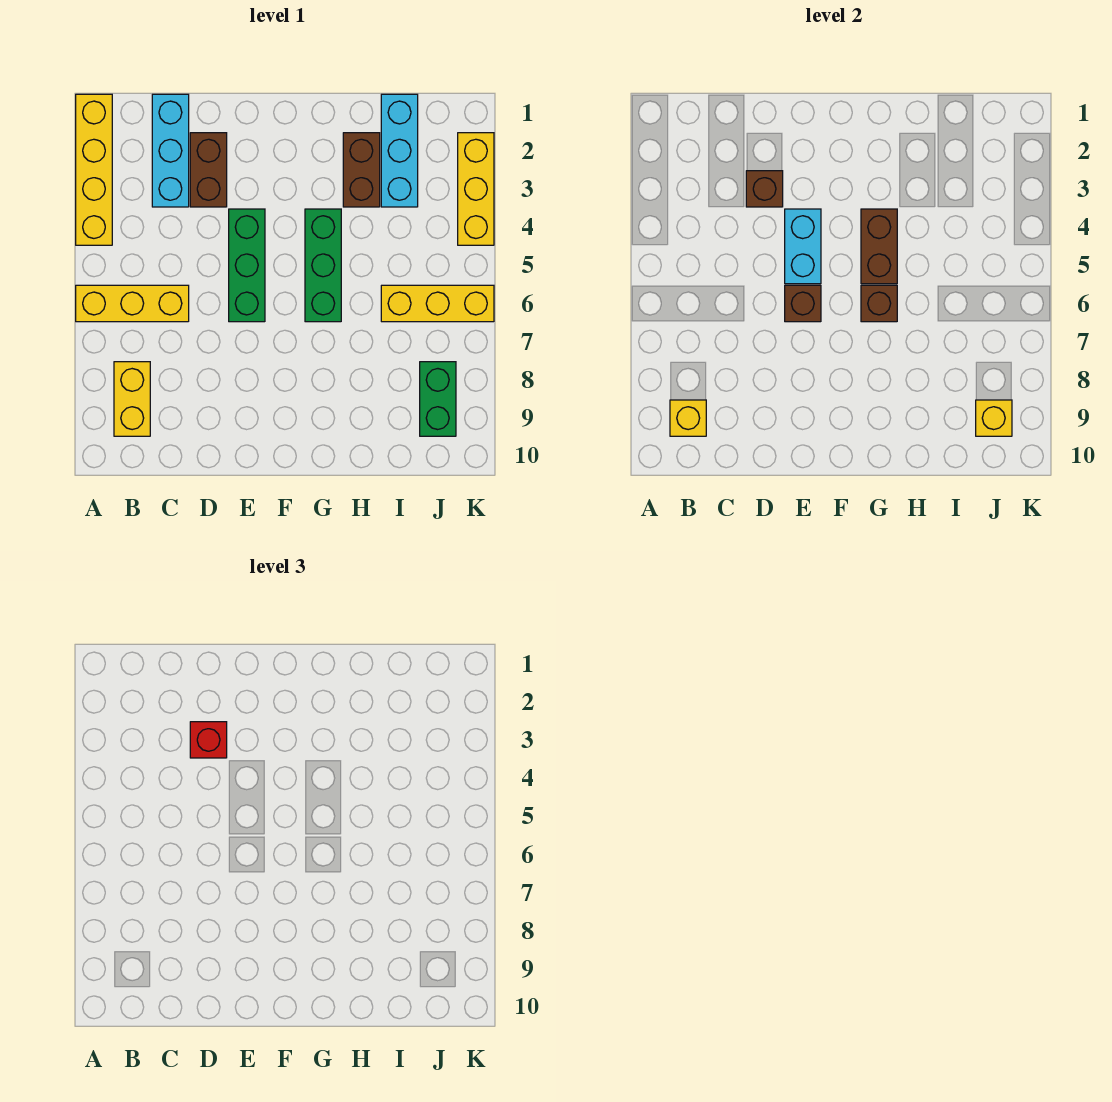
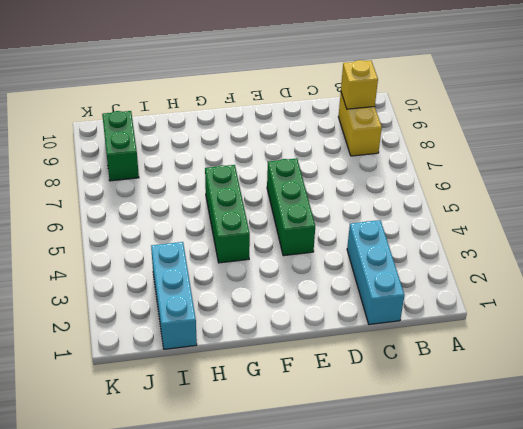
none -> yellow brick A1:A4 level 1
none -> yellow brick A6:C6 level 1
none -> brown brick D2:D3 level 1

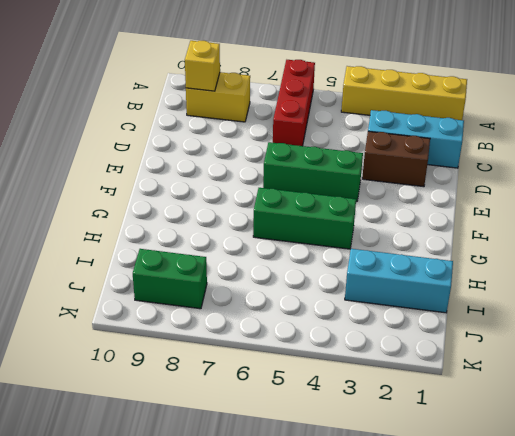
red brick A6:C6 level 1 -> yellow brick A6:C6 level 1
none -> brown brick H2:H3 level 1
none -> yellow brick I6:K6 level 1
none -> yellow brick K2:K4 level 1

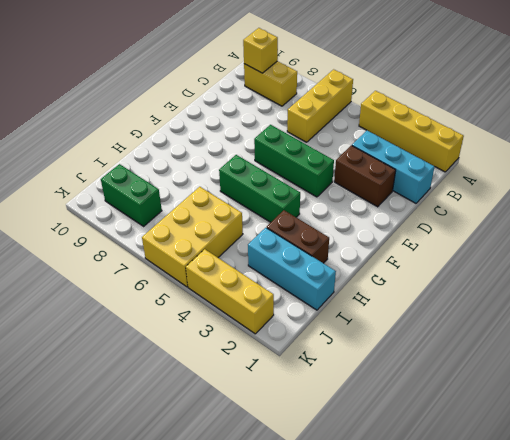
yellow brick I5:K6 level 1 -> yellow brick I6:K6 level 1
none -> brown brick D3 level 2
none -> cyan brick E4:E5 level 2
none -> brown brick E6 level 2

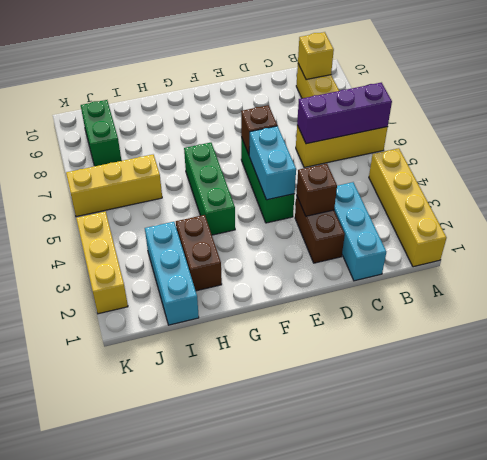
purple brick A6:C6 level 2 -> none
none -> brown brick G4:G5 level 2
none -> brown brick G6 level 2
none -> yellow brick J9 level 2

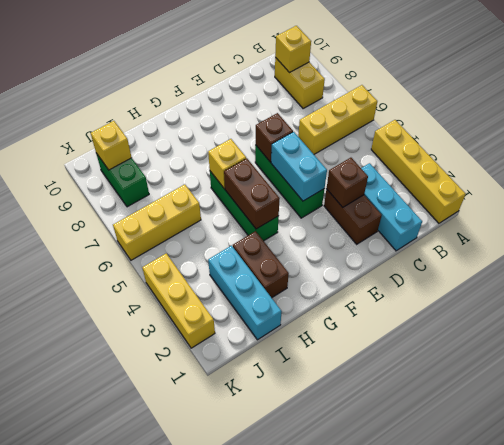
yellow brick G6 level 2 -> brown brick G6 level 2
none -> red brick D3 level 3

